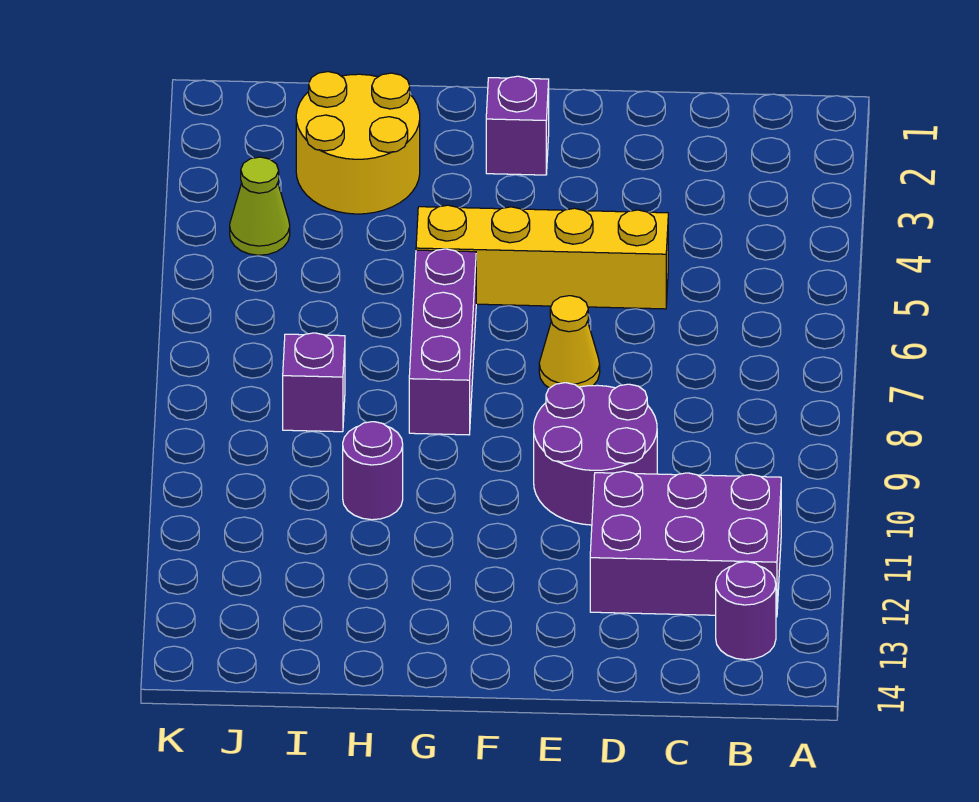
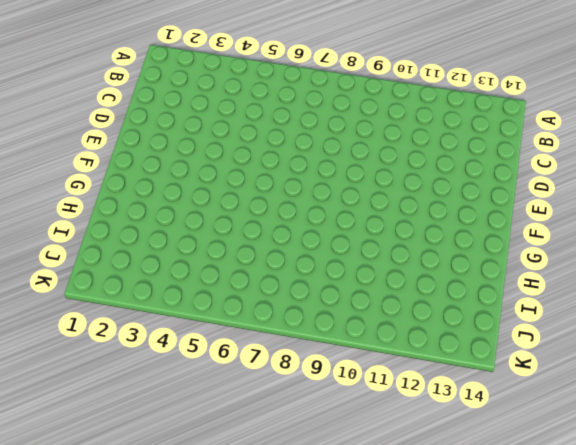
none -> purple brick B11:D12 level 1
none -> purple round brick B13 level 1

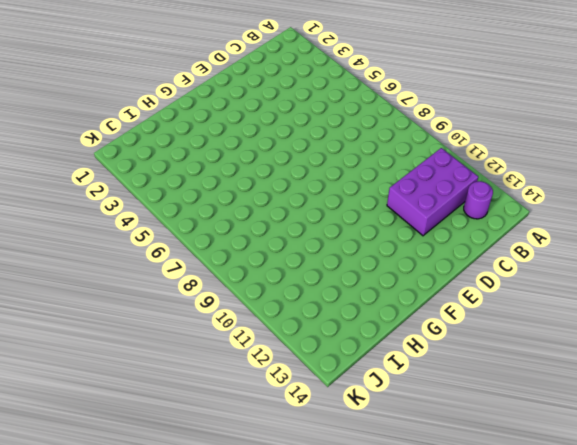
none -> yellow brick D5:G5 level 1
none -> purple round brick D9:E10 level 1

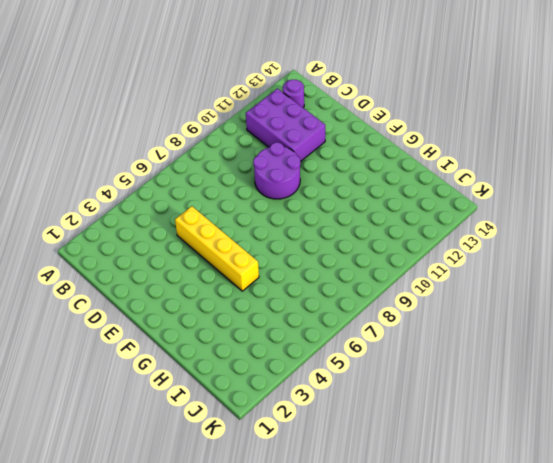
none -> yellow cone E7 level 1
none -> purple brick F2 level 1

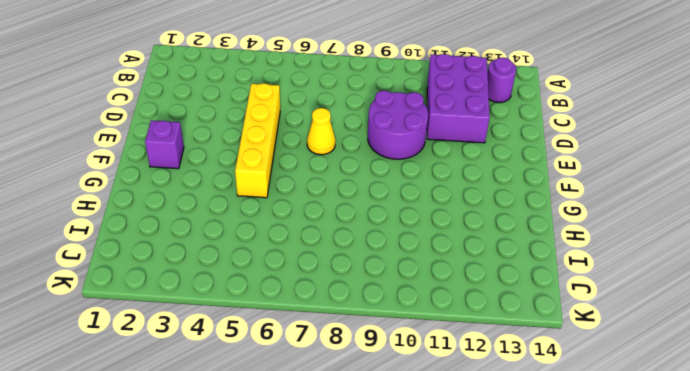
none -> purple brick G6:G8 level 1
none -> yellow round brick H2:I3 level 1

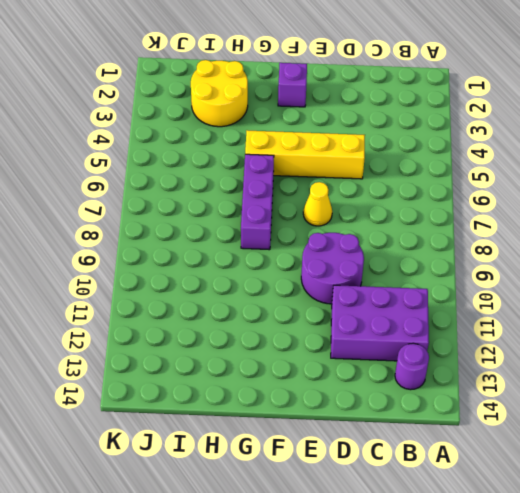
none -> purple round brick H10 level 1
none -> purple brick I8 level 1

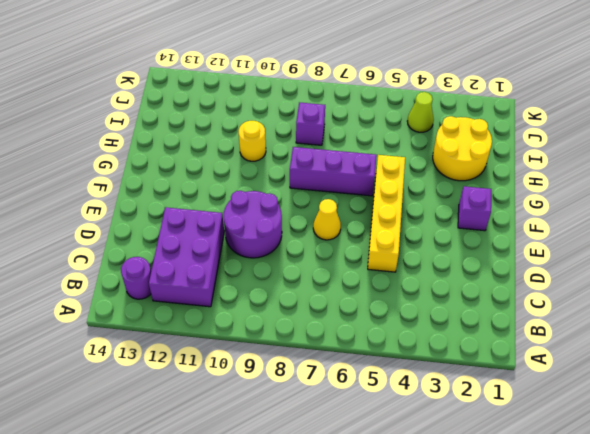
yellow round brick H10 level 1 -> purple round brick H10 level 1

